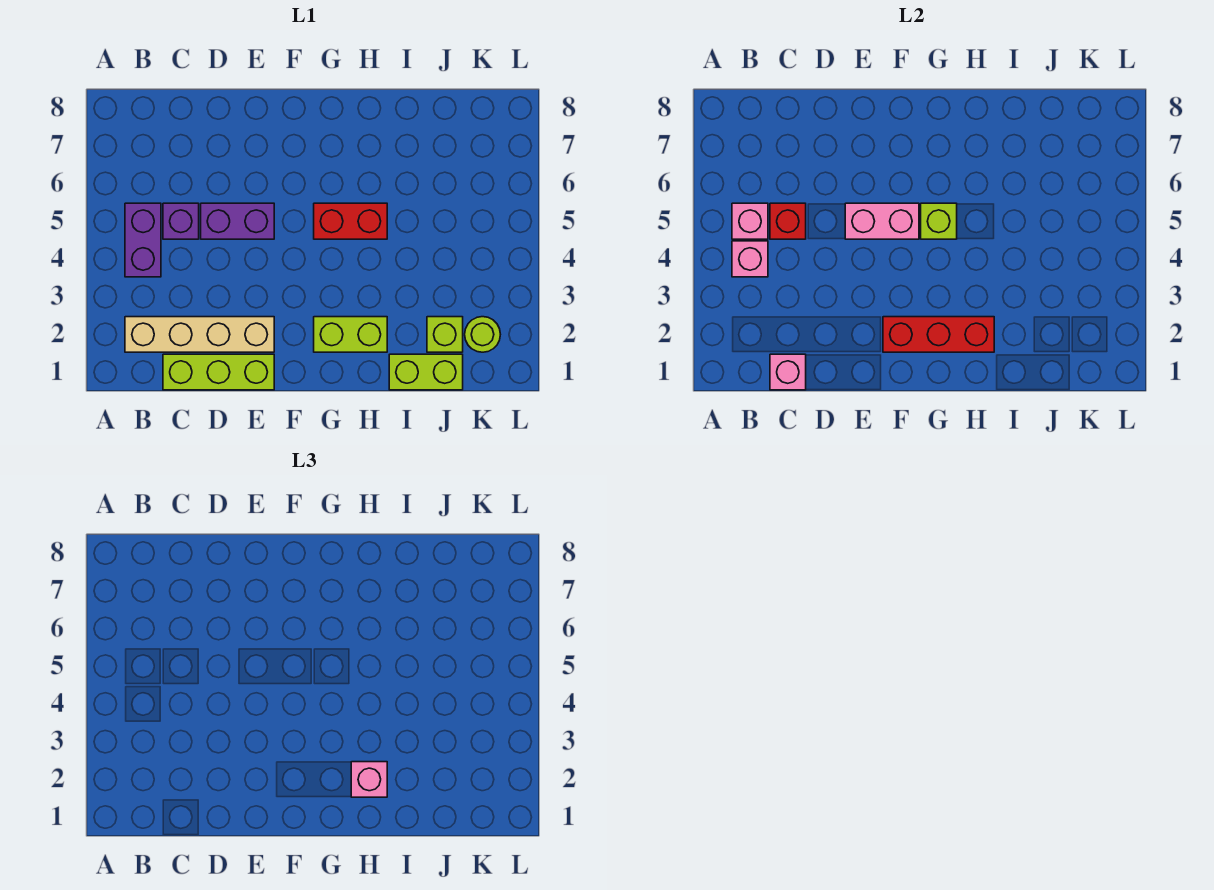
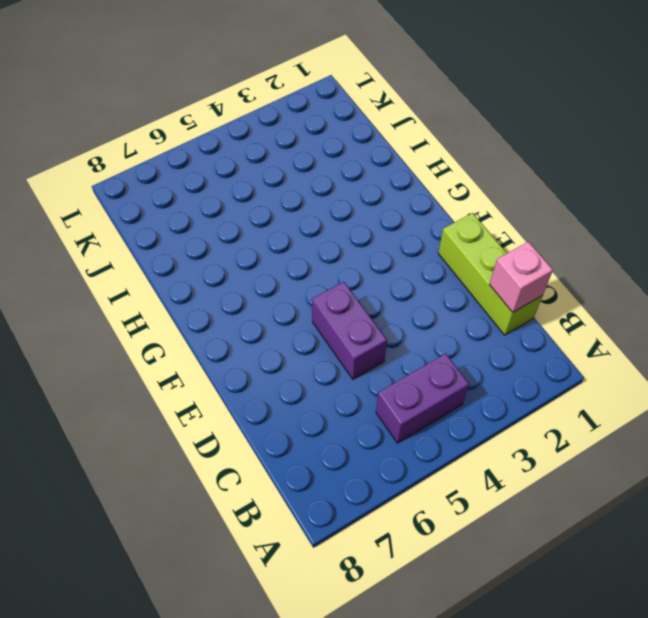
none -> tan brick B2:E2 level 1
none -> purple brick C5 level 1
none -> lime brick G2:H2 level 1

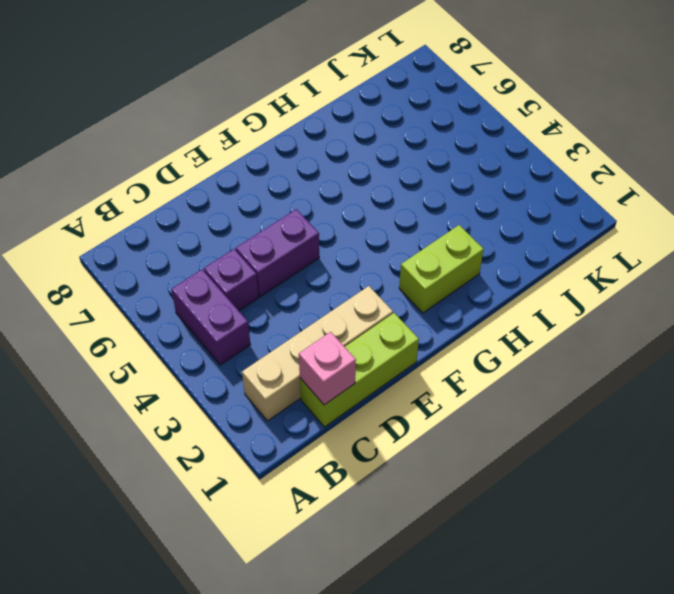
none -> red brick G5:H5 level 1
none -> lime brick I1:J1 level 1
none -> lime brick J2 level 1

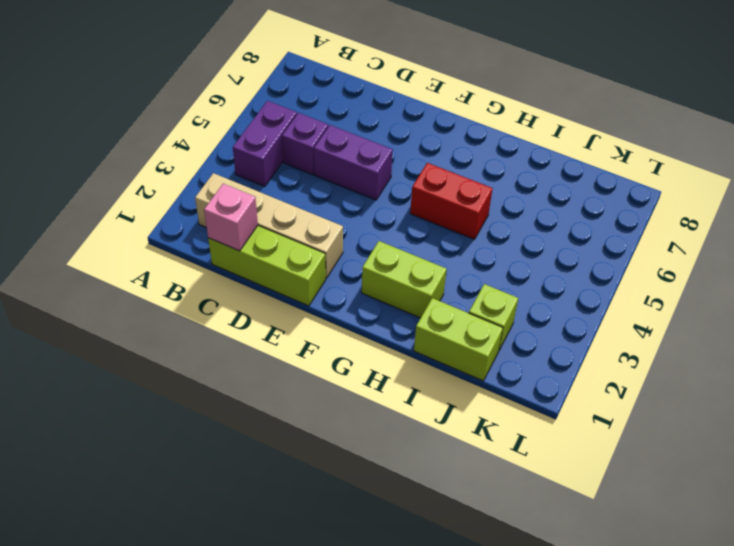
none -> lime round brick K2 level 1
none -> pink brick B4 level 2
none -> pink brick B5 level 2

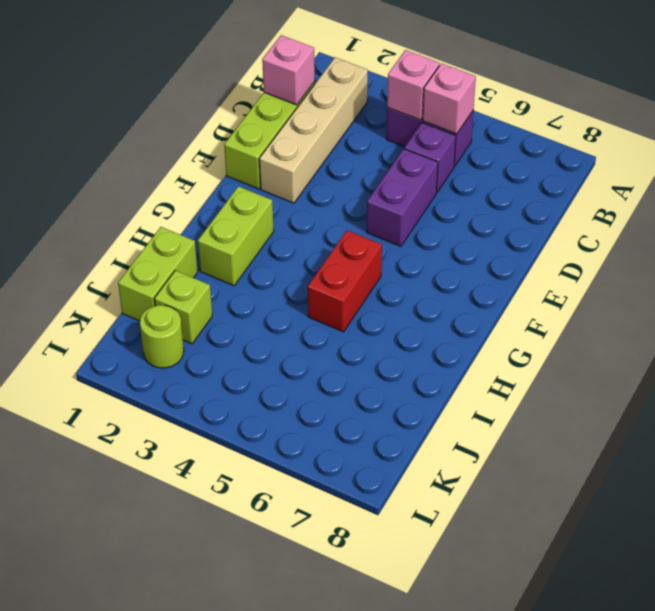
none -> red brick C5 level 2
none -> pink brick E5:F5 level 2
none -> red brick F2:H2 level 2

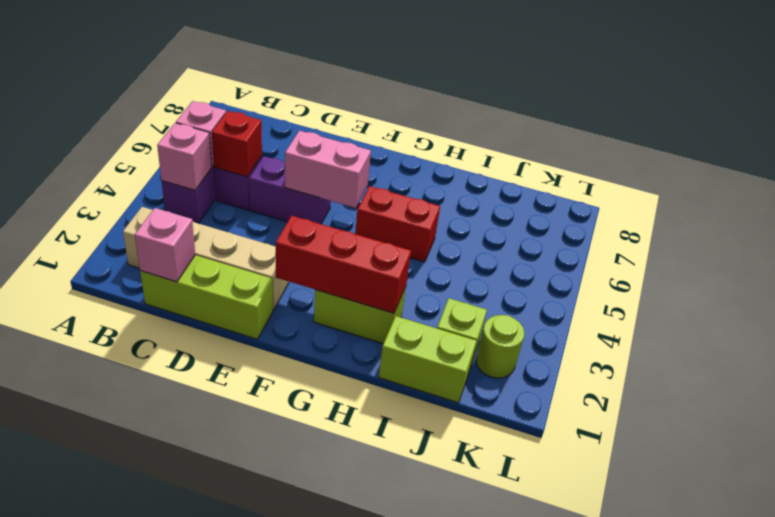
none -> lime brick G5 level 2
none -> pink brick H2 level 3

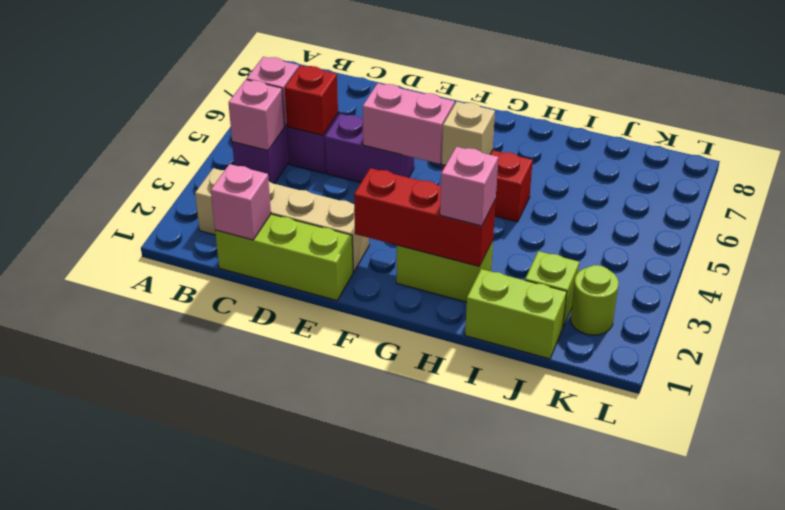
tan brick G5 level 2 -> lime brick G5 level 2

